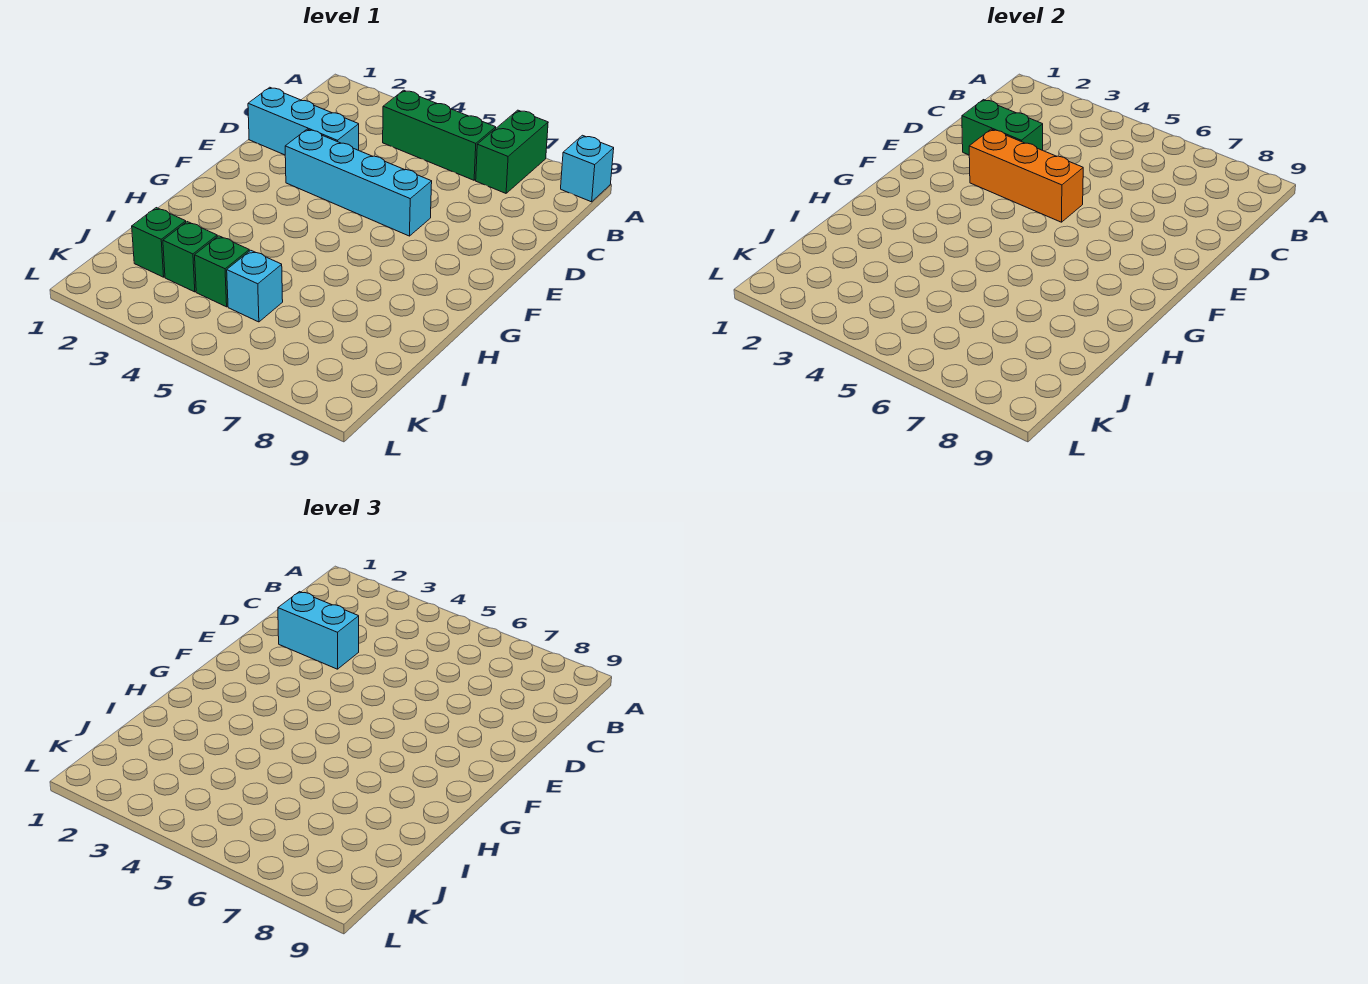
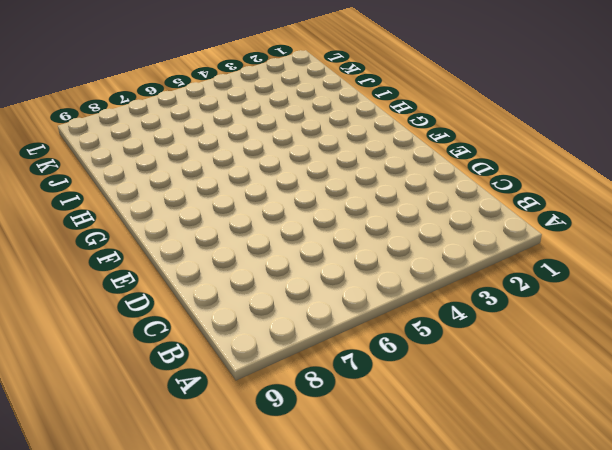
none -> green brick A7:B7 level 1
none -> cyan brick A9 level 1
none -> green brick B4:B6 level 1

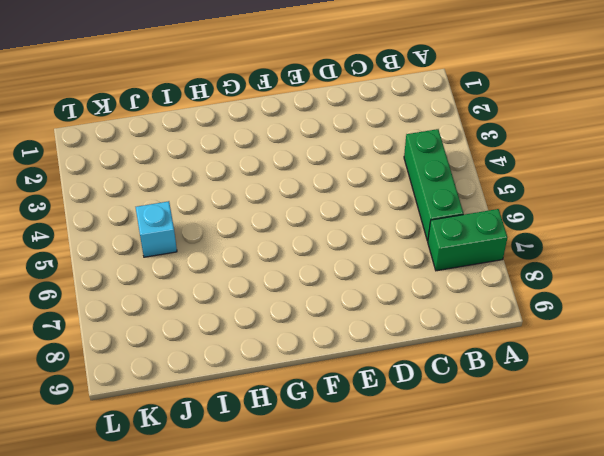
none -> cyan brick A9 level 1
none -> cyan brick D1:D3 level 1
none -> cyan brick E3:E6 level 1

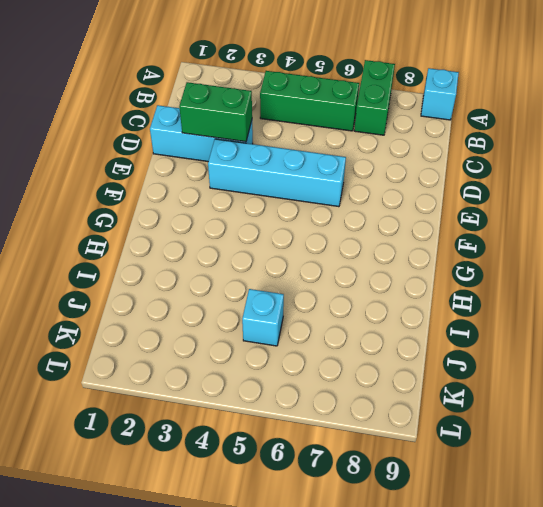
none -> green brick J2 level 1
none -> green brick J3 level 1
none -> green brick J4 level 1

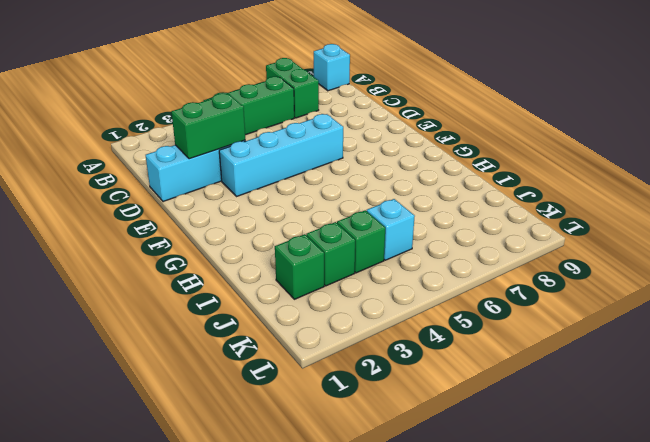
none -> orange brick E3:E5 level 2
none -> cyan brick D2:D3 level 3

